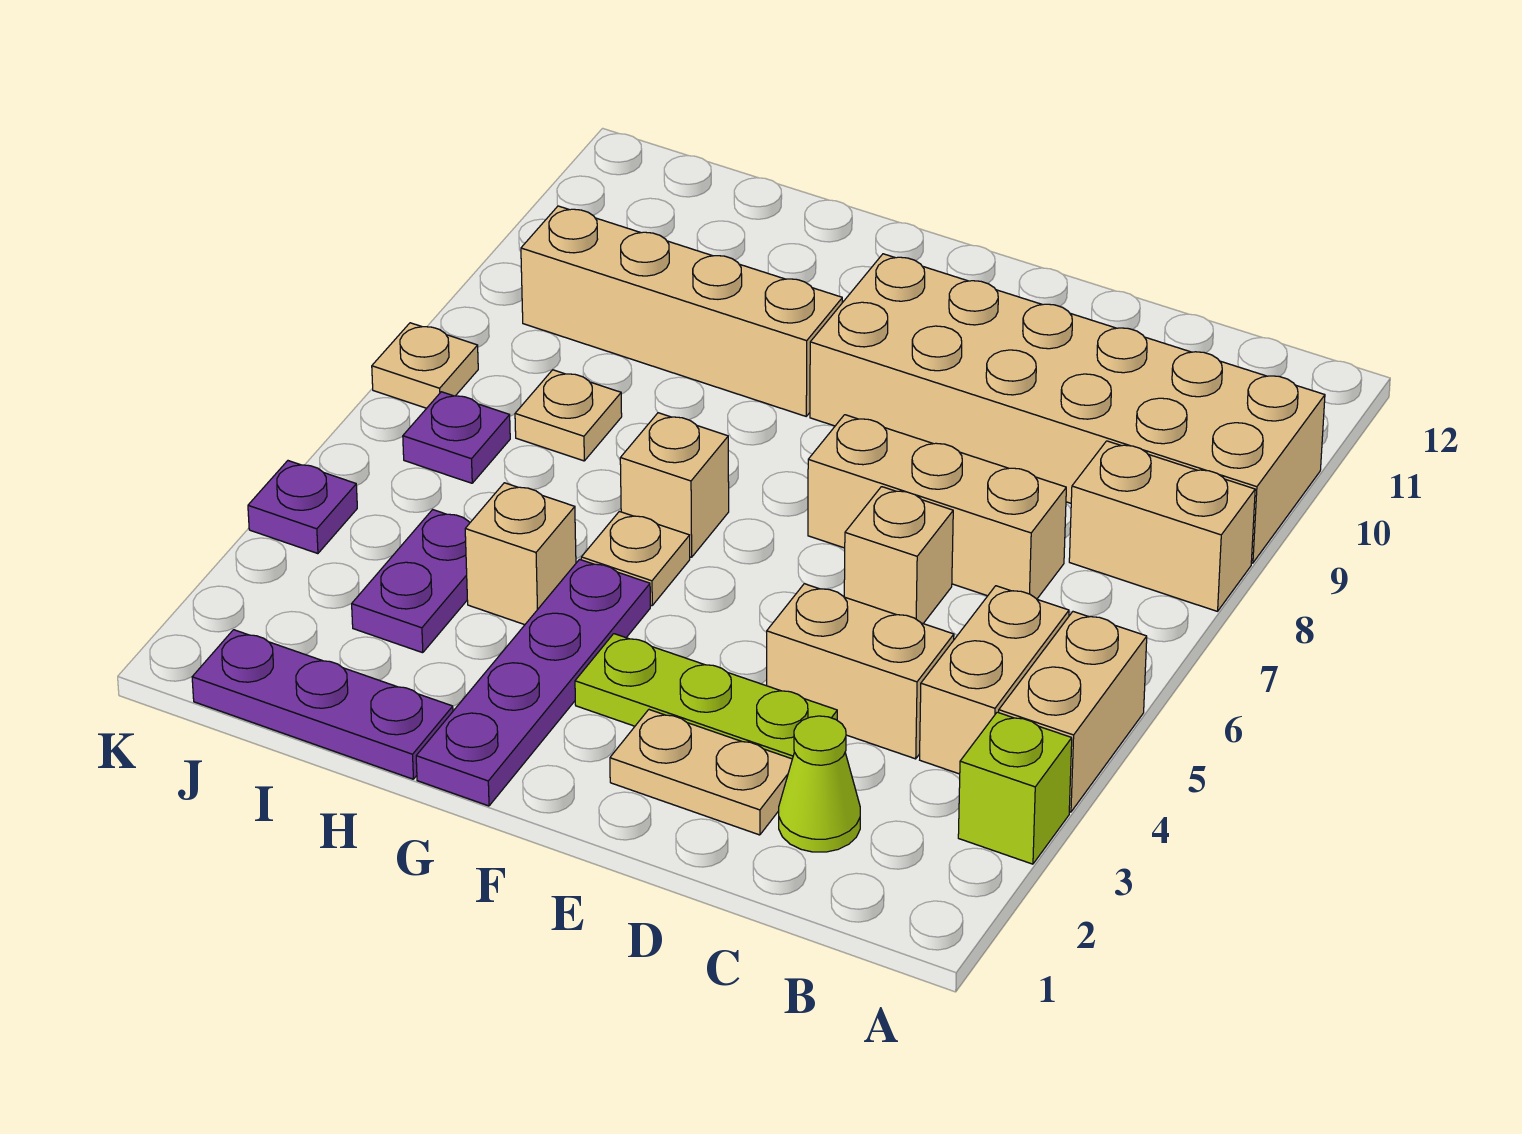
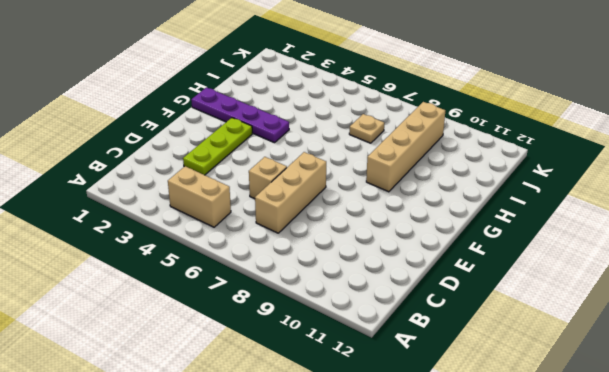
none -> lime brick A3 level 1
none -> tan brick A4:A5 level 1
none -> tan brick A8:B8 level 1

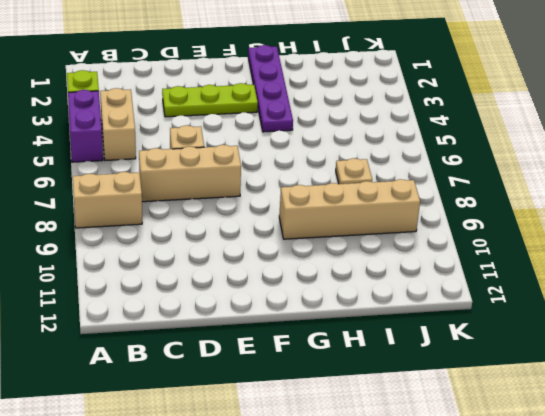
purple brick A4:A5 level 1 -> tan brick A4:A5 level 1
none -> tan brick A9:F10 level 1
none -> lime cone C2 level 1
none -> tan brick C4:D4 level 1

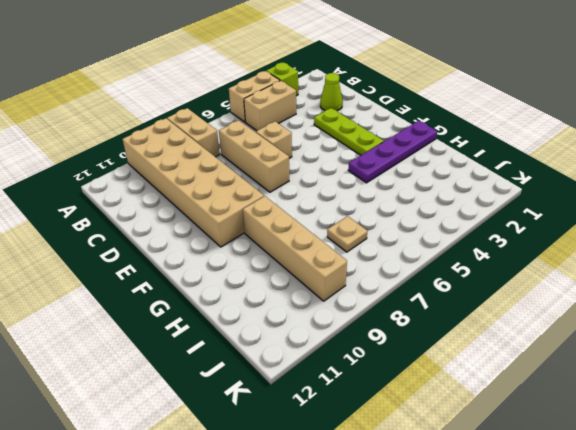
none -> tan brick C4:D4 level 1
none -> tan plate D2:E2 level 1
none -> tan plate G5 level 1

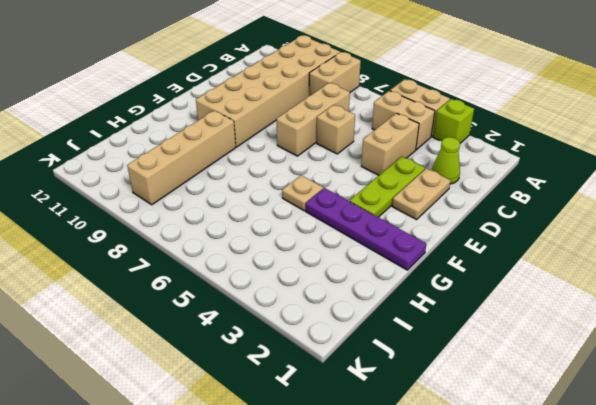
none -> tan brick G6 level 1
none -> purple plate H1:J1 level 1
none -> tan brick H4 level 1

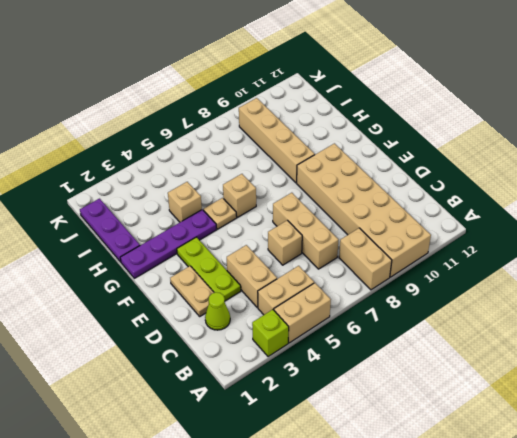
none -> purple plate I3:I4 level 1
none -> tan plate I7 level 1
none -> purple plate J6 level 1

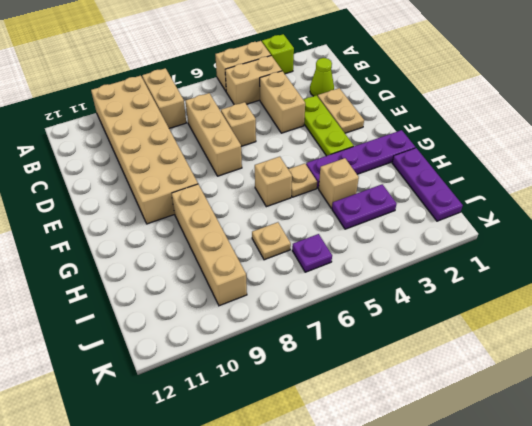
none -> purple plate K4 level 1
none -> tan plate K7 level 1

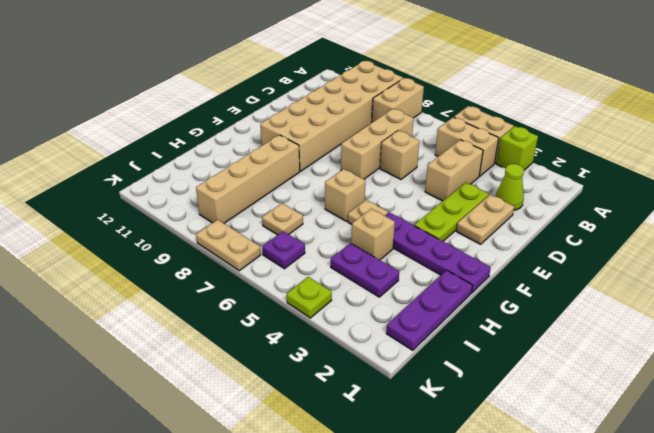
lime plate K4 level 1 -> purple plate K4 level 1
tan plate K7:K8 level 1 -> tan plate K7 level 1

